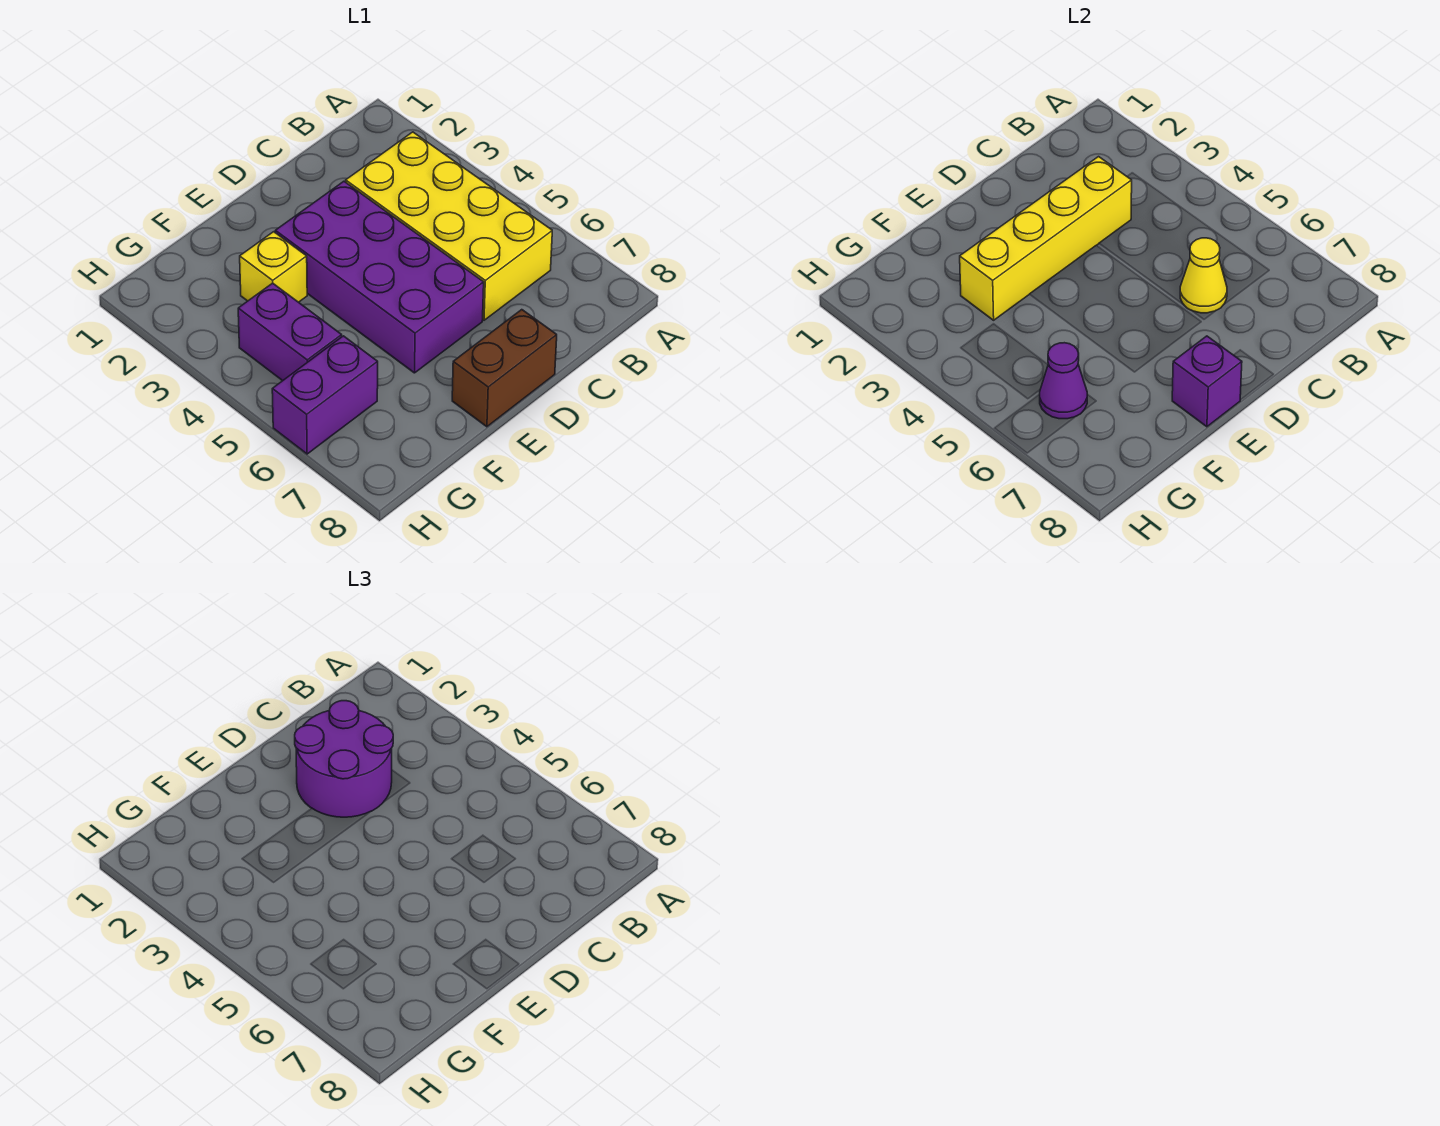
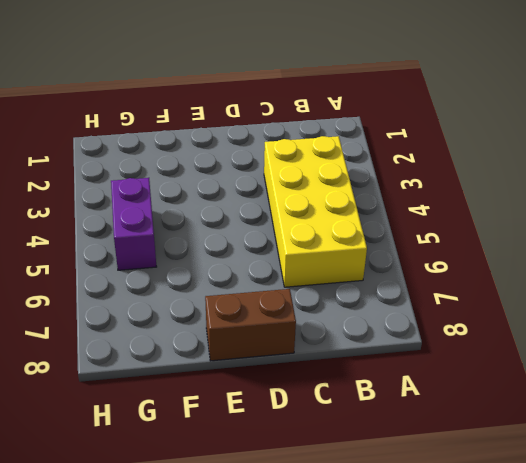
none -> purple brick D3:E6 level 1
none -> yellow brick F3 level 1

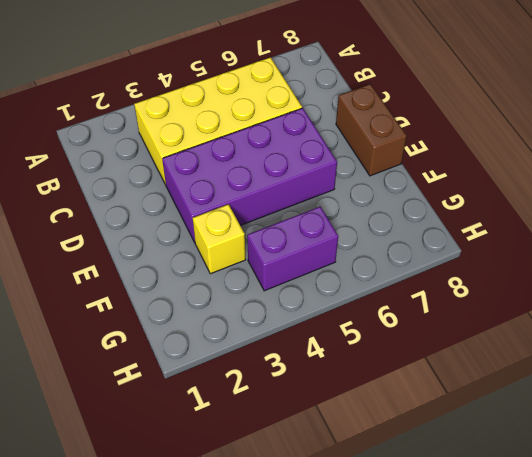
none -> purple brick G6:H6 level 1
none -> yellow brick C3:F3 level 2

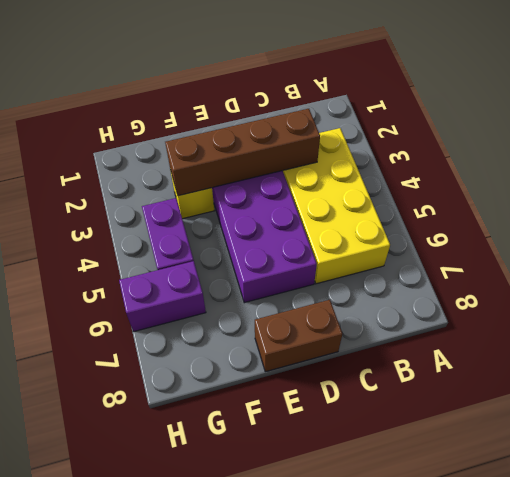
brown brick C3:F3 level 2 -> yellow brick C3:F3 level 2
none -> yellow cone C6 level 2
none -> purple brick E8 level 2

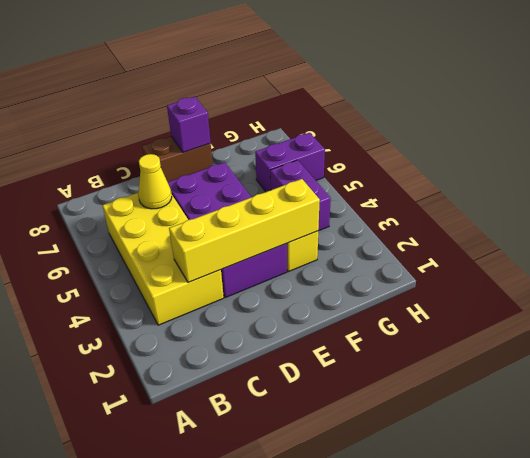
none -> purple cone G6 level 2
none -> purple round brick C2:D3 level 3

